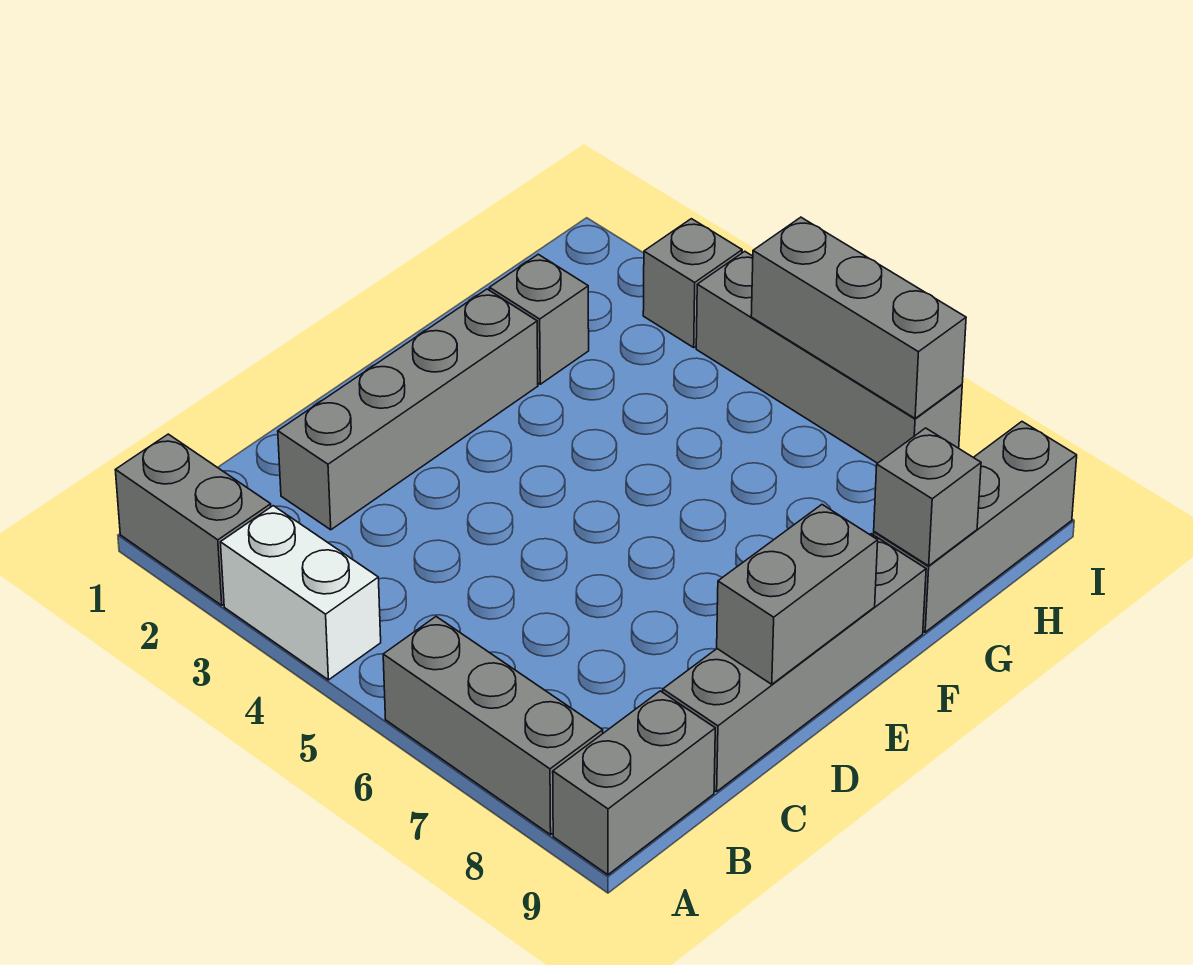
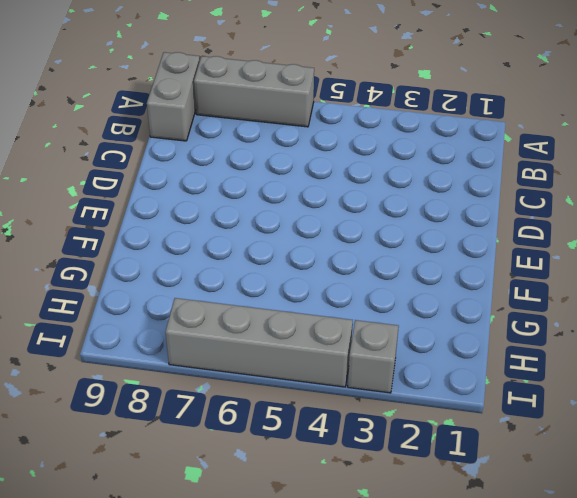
none -> grey brick A1:A2 level 1
none -> white brick A3:A4 level 1
none -> grey brick C2:F2 level 1

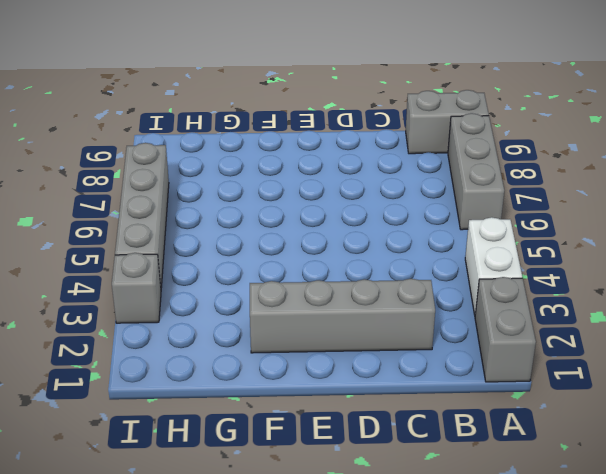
none -> grey brick C9:F9 level 1
none -> grey brick G2 level 1
none -> grey brick G9:I9 level 1

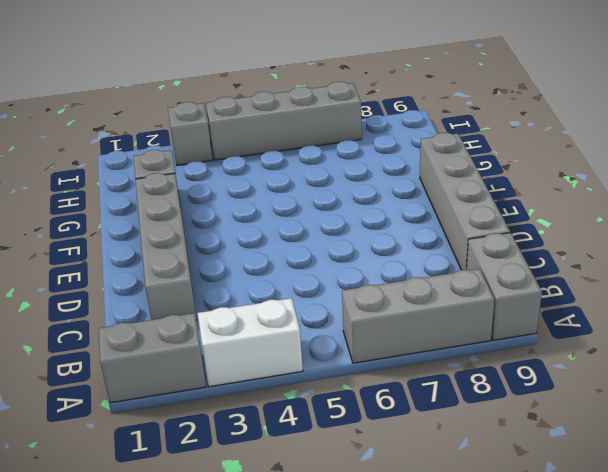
none -> grey brick G9:I9 level 1
none -> grey brick D9:E9 level 2
none -> grey brick G9 level 2

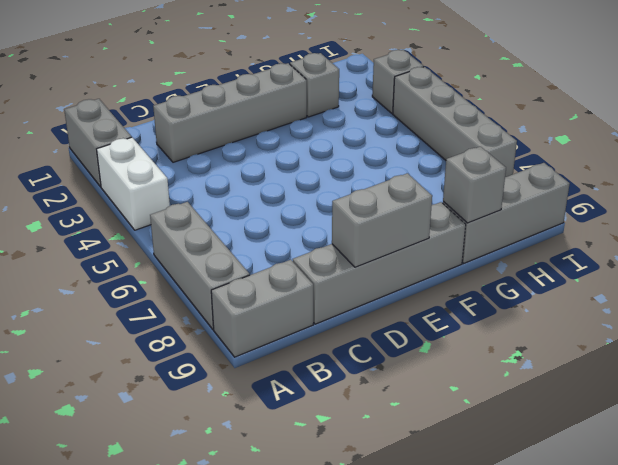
none -> grey brick I5:I7 level 2

